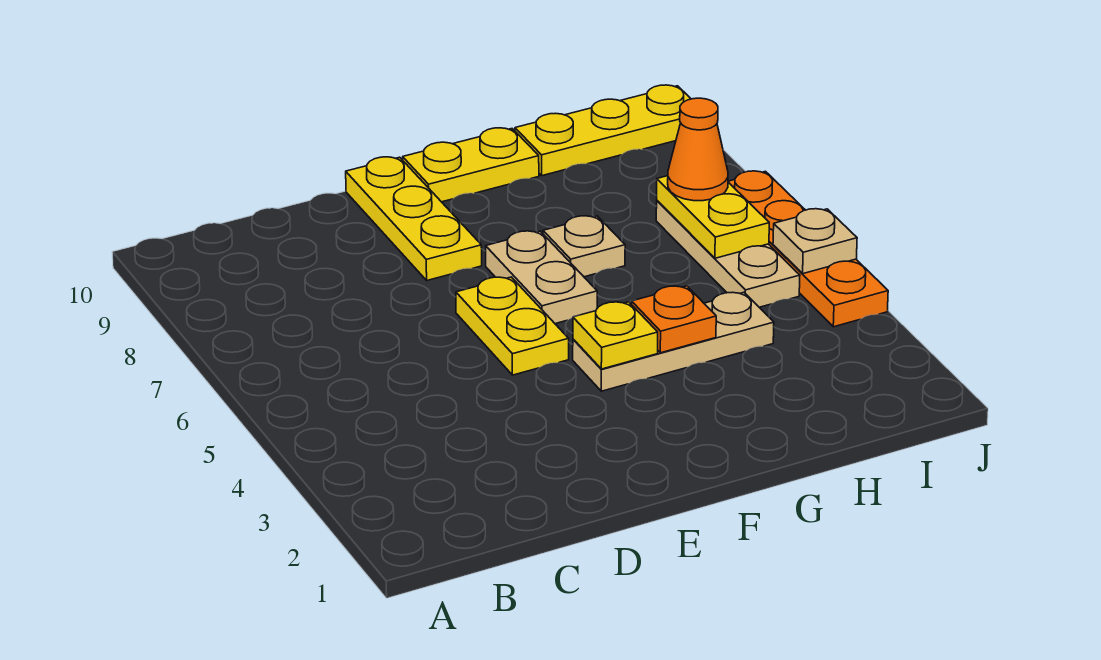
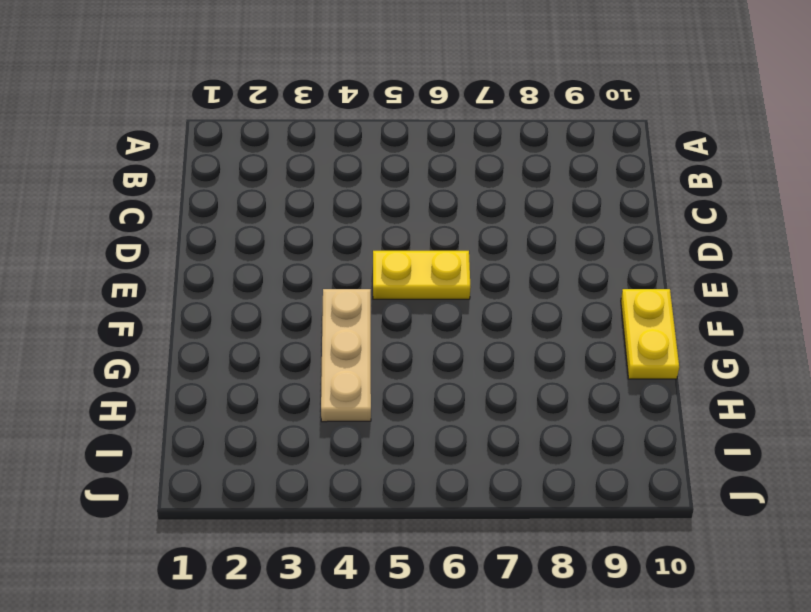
none -> yellow plate E8:E10 level 1
none -> tan plate F6:F7 level 1
none -> tan plate G7 level 1

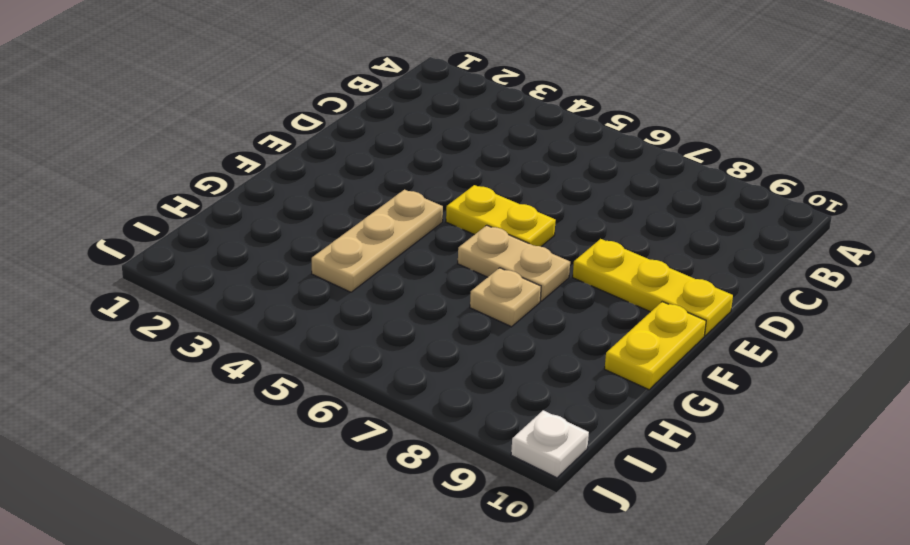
white plate J10 level 1 -> yellow plate H10:J10 level 1
none -> tan plate I5:I7 level 1
none -> orange plate J4:J7 level 1
none -> yellow plate F4 level 2

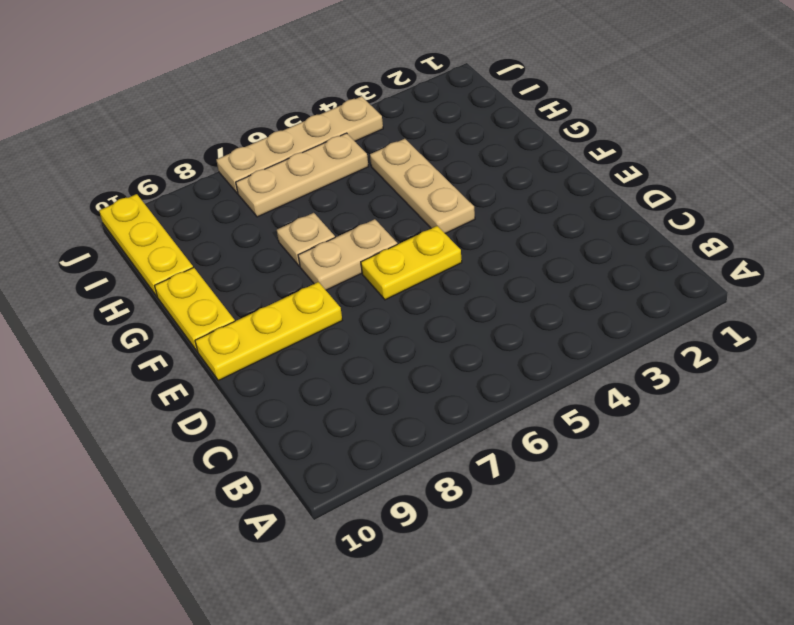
tan plate J4:J7 level 1 -> orange plate J4:J7 level 1
none -> yellow plate F4 level 2
none -> orange plate G4 level 2
none -> yellow plate I6:I7 level 2

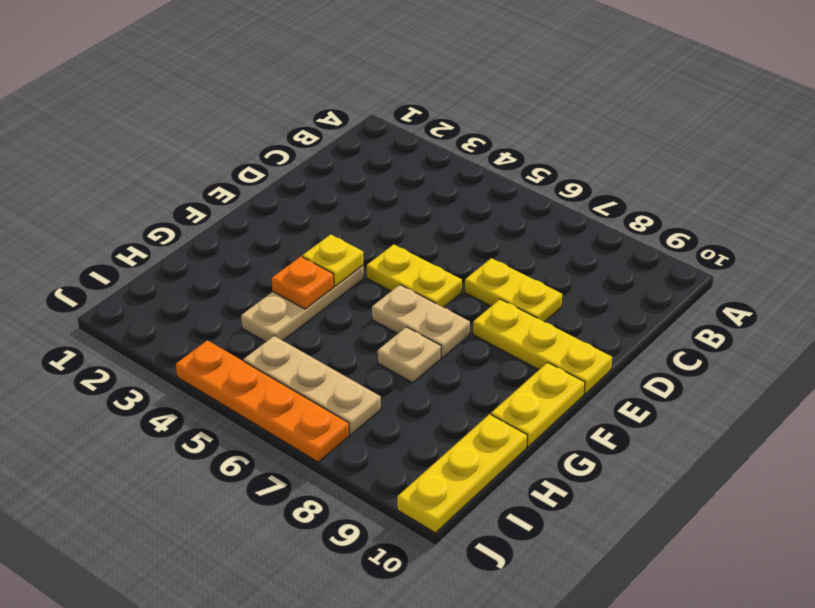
yellow plate D7:D8 level 1 -> yellow plate I6:I7 level 2
none -> tan plate J5 level 2
none -> orange cone I7 level 3

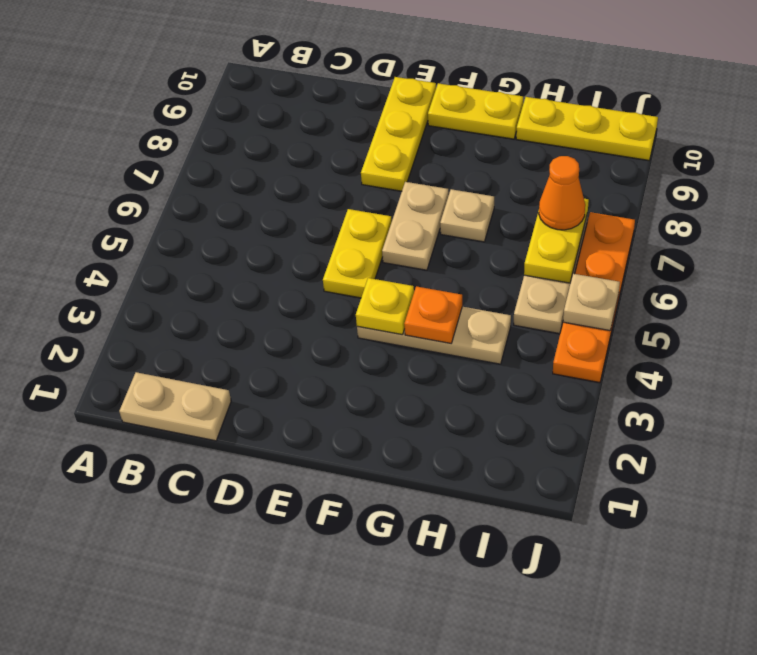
tan plate B1:C1 level 1 -> none

